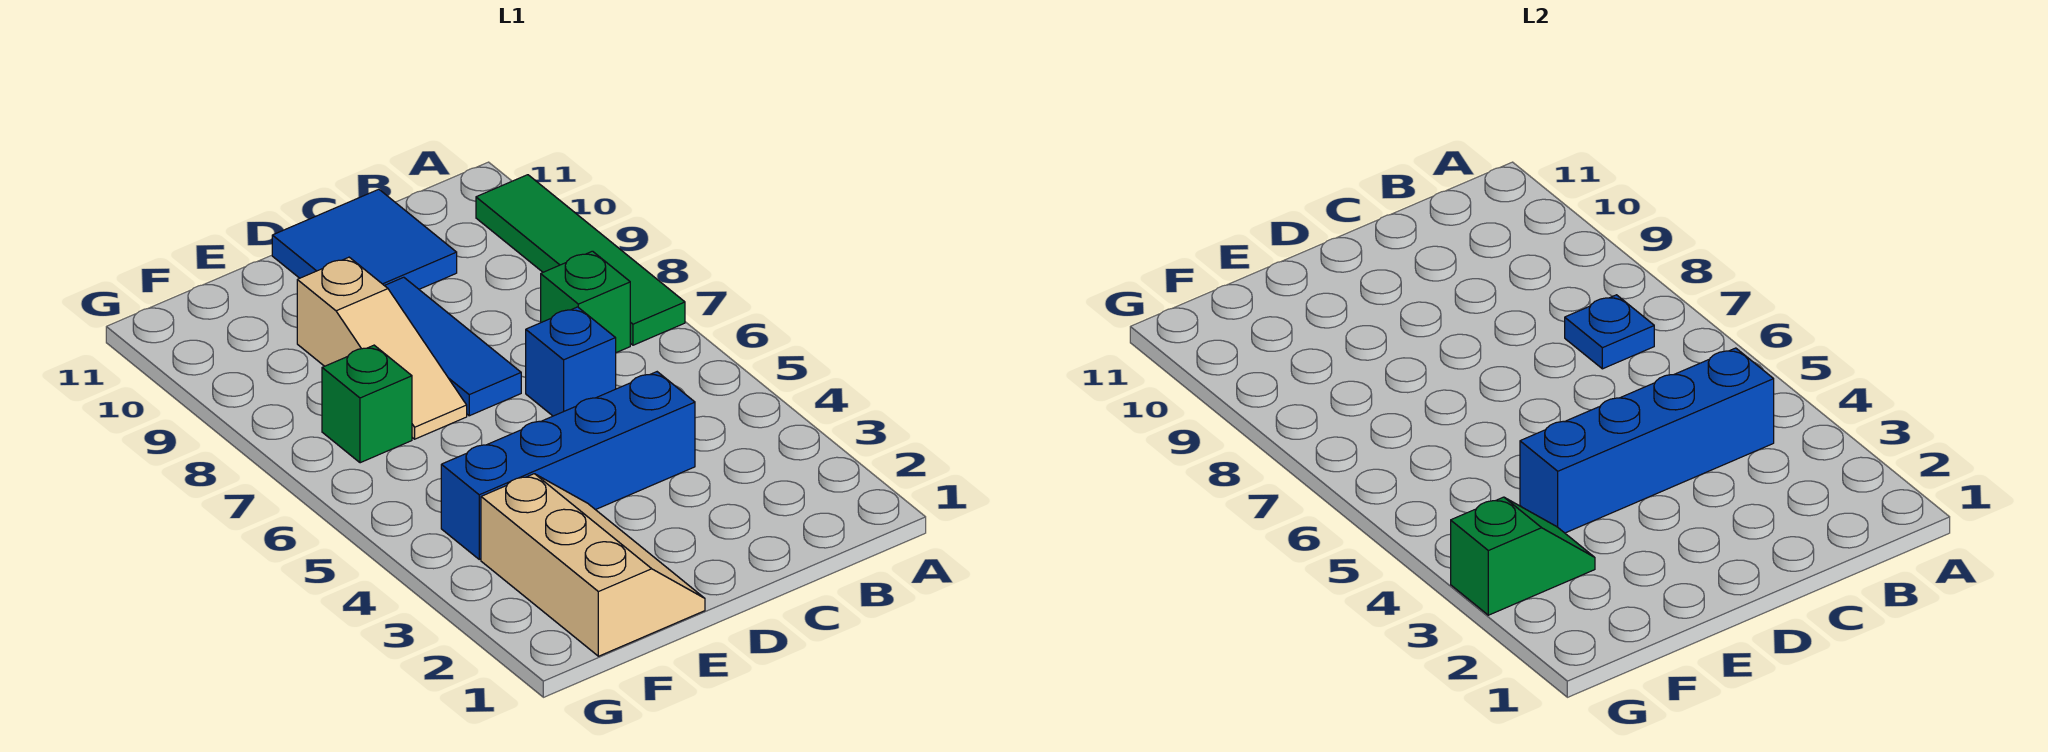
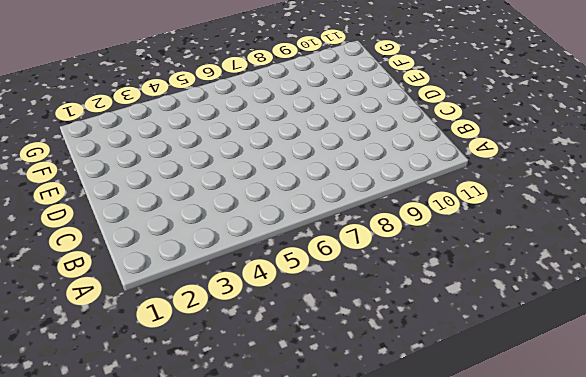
none -> green tile A7:A10 level 1
none -> green brick B7 level 1
none -> blue brick C4:F4 level 1

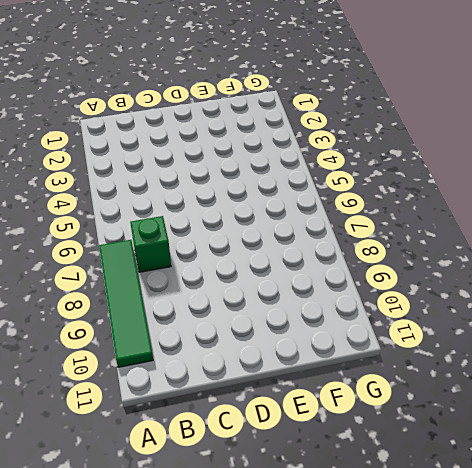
none -> blue brick C4:F4 level 1
none -> blue brick C6 level 1
none -> blue tile C10:D11 level 1

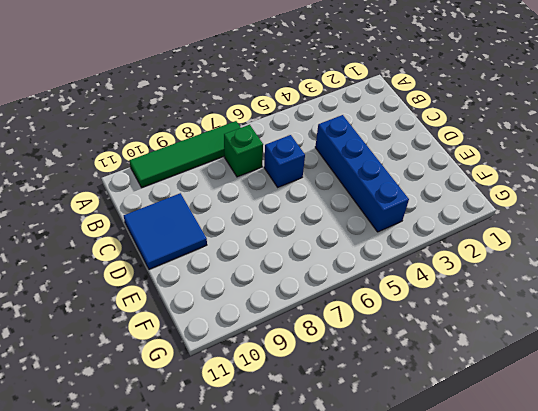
none -> blue tile D7:D9 level 1
none -> tan slope E1:F3 level 1 top F
none -> tan slope E7:E9 level 1 top 9

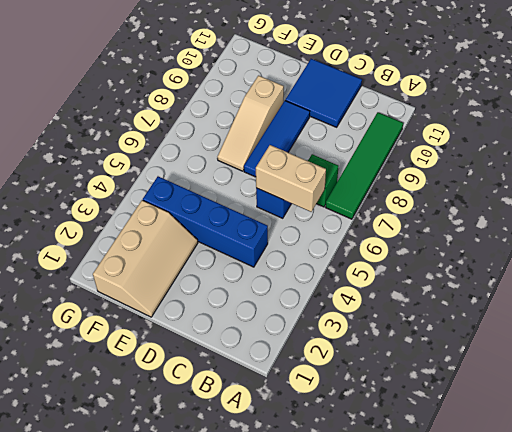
tan brick B6:C6 level 2 -> none
none -> green brick F7 level 1
none -> blue brick B4:E4 level 2
none -> blue plate B7 level 2

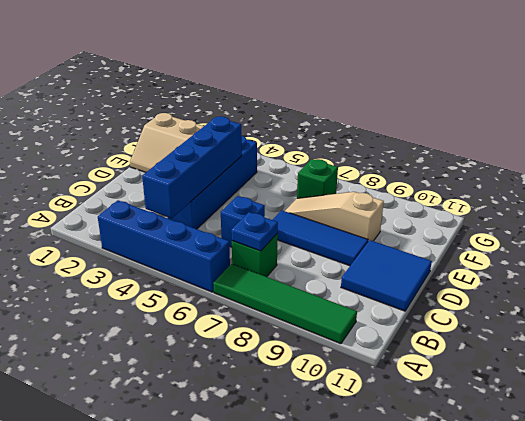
blue brick A3:A6 level 1 -> none
none -> green slope F3:G3 level 2 top G

